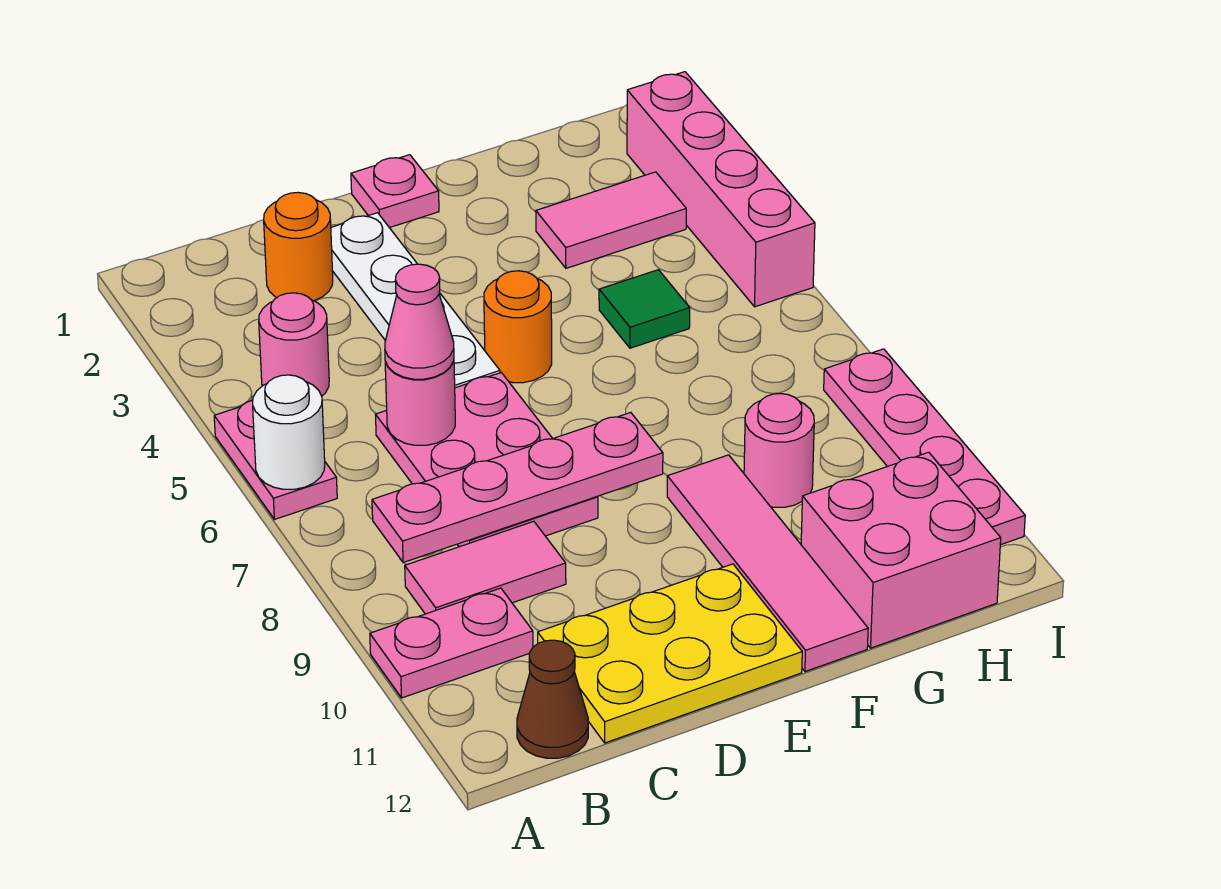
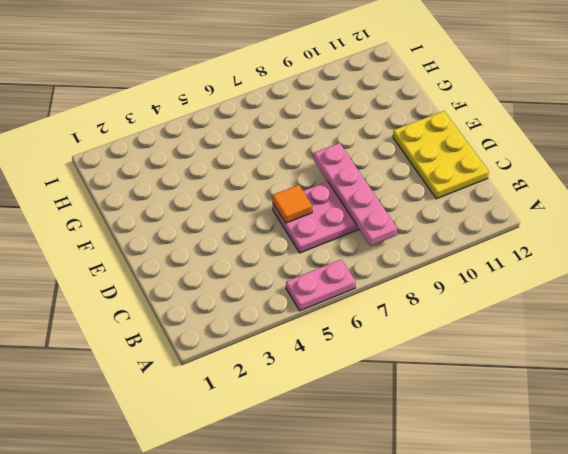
orange tile D6 level 2 -> none
none -> pink plate A10:B10 level 1
none -> pink round brick B4 level 1
none -> pink tile B9:C9 level 1

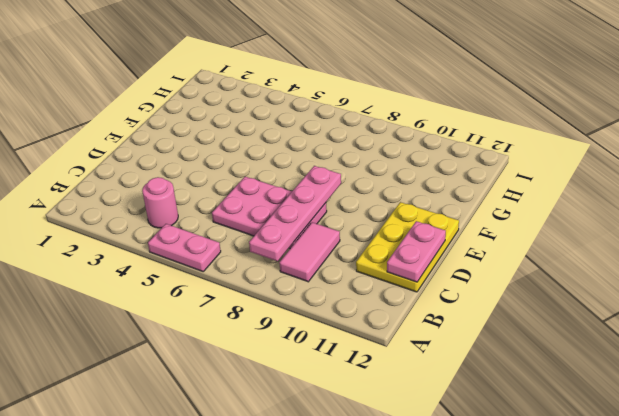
pink plate C12:D12 level 2 -> pink plate A10:B10 level 1
none -> brown cone B12 level 1
none -> orange round brick C2 level 1
none -> white plate D2:D5 level 1

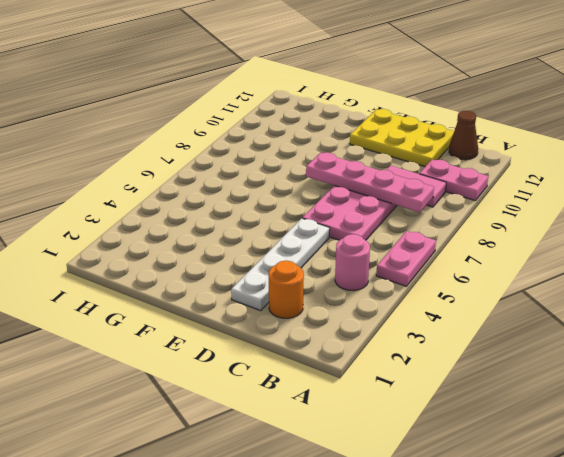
none -> pink plate E1 level 1
none -> orange round brick E5 level 1
none -> pink tile F9:F12 level 1

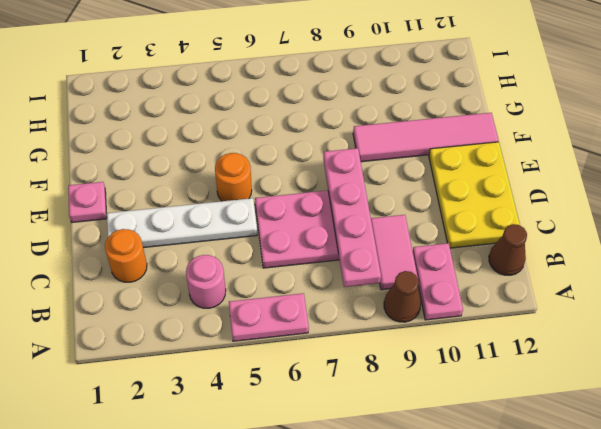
brown cone A9 level 1 -> none
none -> pink tile G3:H3 level 1
none -> green tile G5 level 1
none -> pink round brick G9 level 1

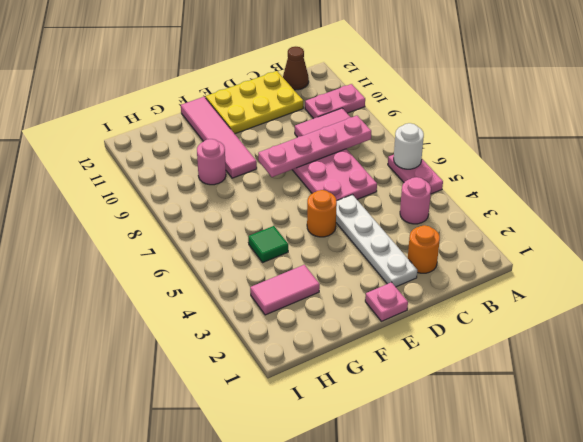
none -> pink brick G11:H12 level 1
none -> pink brick I2:I5 level 1
none -> pink plate I8:I11 level 1

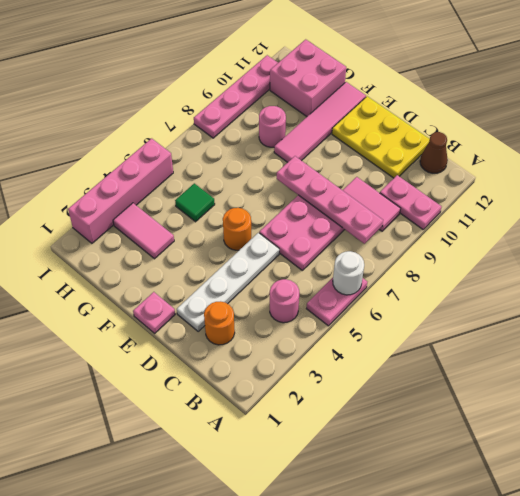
none -> pink round brick C6 level 2
none -> pink cone C6 level 3

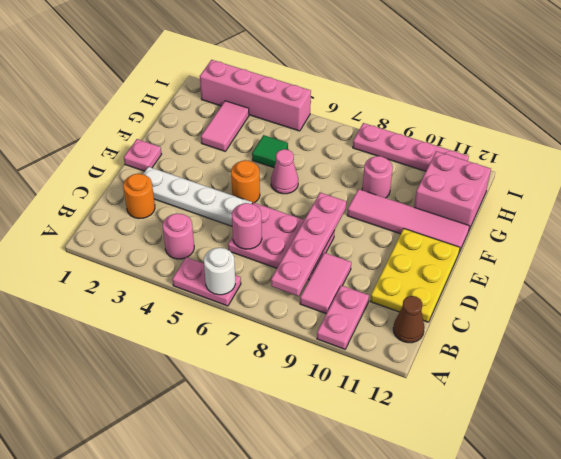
pink cone F6 level 1 -> pink cone C6 level 3

